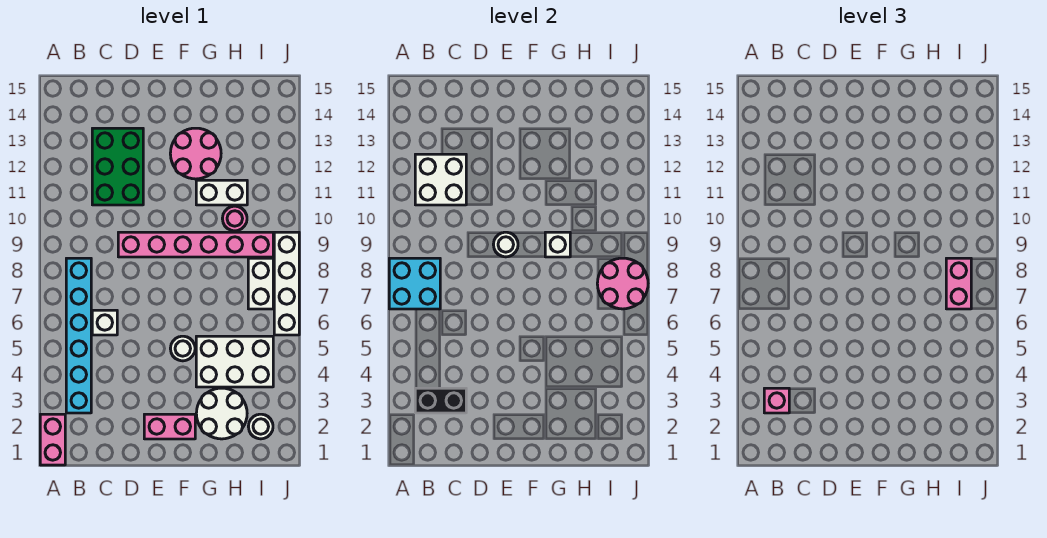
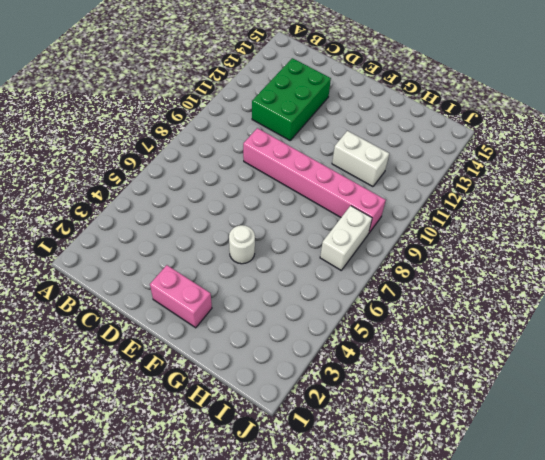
none -> pink brick A1:A2 level 1
none -> cyan brick B3:B8 level 1
none -> white brick C6 level 1

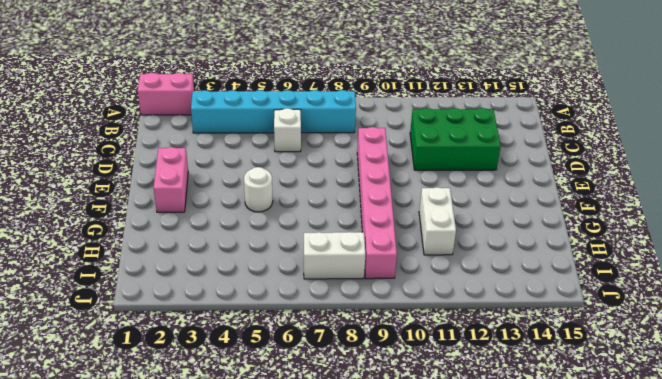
none -> pink round brick F12:G13 level 1
none -> white round brick G2:H3 level 1
none -> white brick G4:I5 level 1

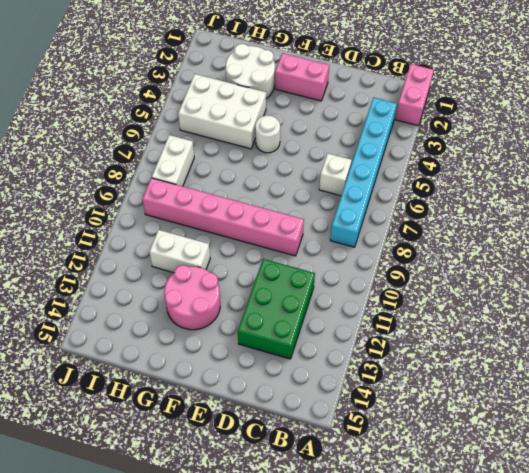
none -> pink round brick H10 level 1
none -> white round brick I2 level 1
none -> white brick J6:J9 level 1

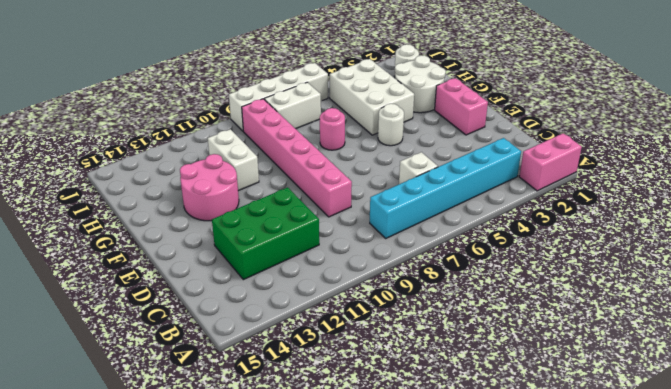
pink round brick G7 level 1 -> pink round brick H10 level 1
none -> cyan brick A7:B8 level 2
none -> black brick B3:C3 level 2
none -> white brick B11:C12 level 2

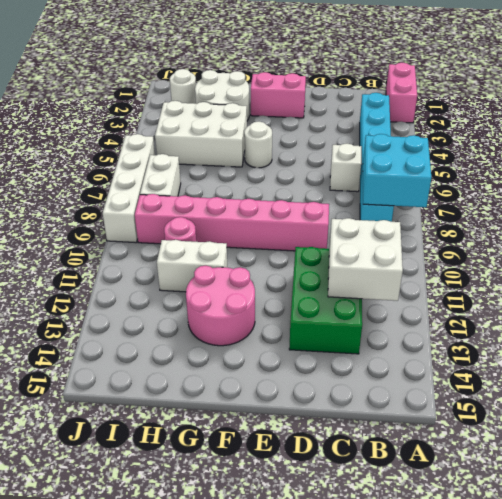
none -> black brick B3:C3 level 2
none -> white round brick E9 level 2
none -> white brick G9 level 2

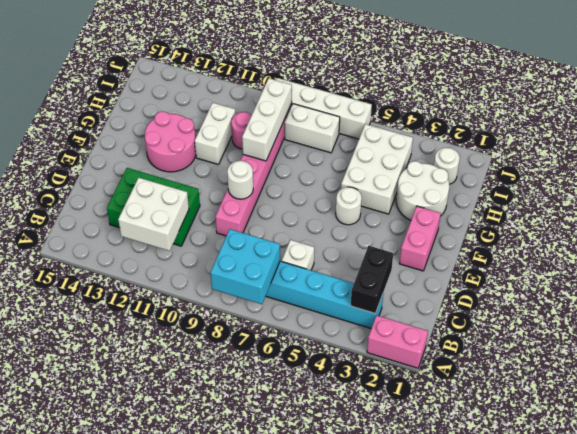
white brick G9:I9 level 2 -> white brick G9 level 2
none -> pink round brick I7:J8 level 2
none -> pink brick B3 level 3
none -> pink brick I7:I8 level 3

